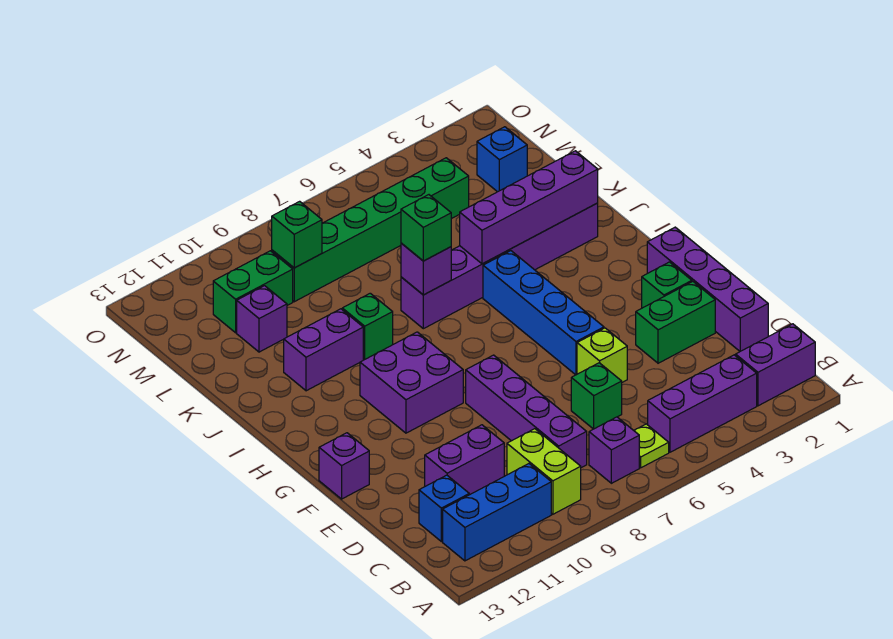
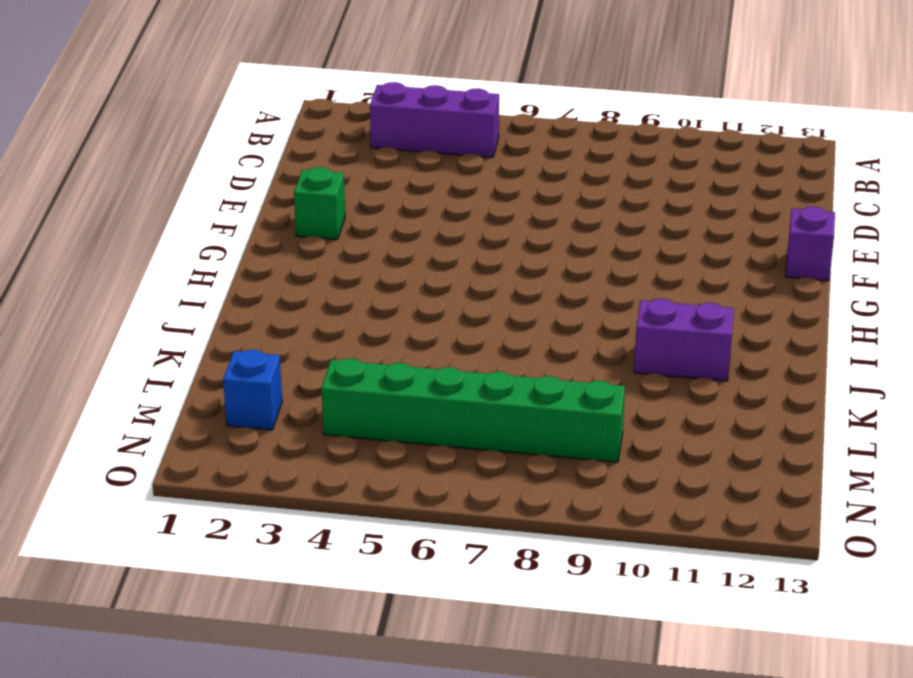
none -> purple brick B1:B2 level 1
none -> lime plate B6 level 1
none -> purple brick B7 level 1

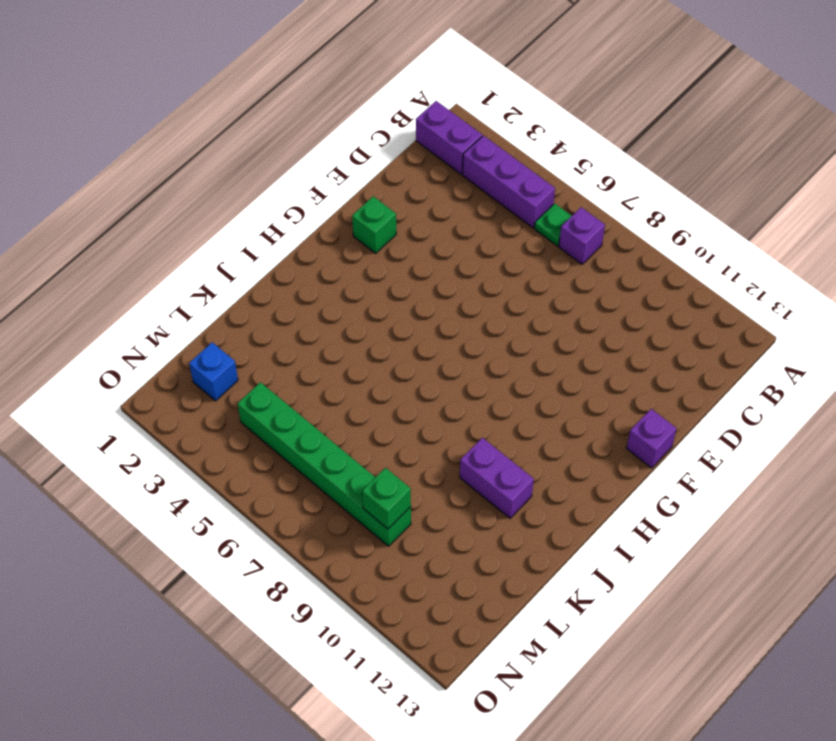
green plate B6 level 1 -> lime plate B6 level 1
none -> lime brick B9:C9 level 1
none -> blue brick B10:B12 level 1
none -> purple brick C8:F8 level 1

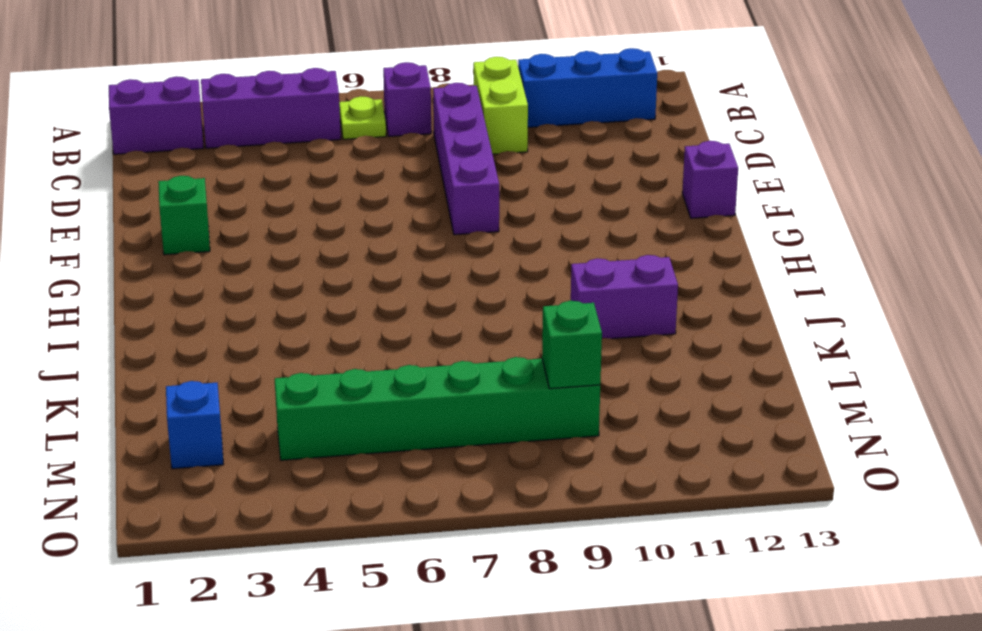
none -> blue brick C12 level 1
none -> purple brick D1:G1 level 1
none -> green brick D6 level 1

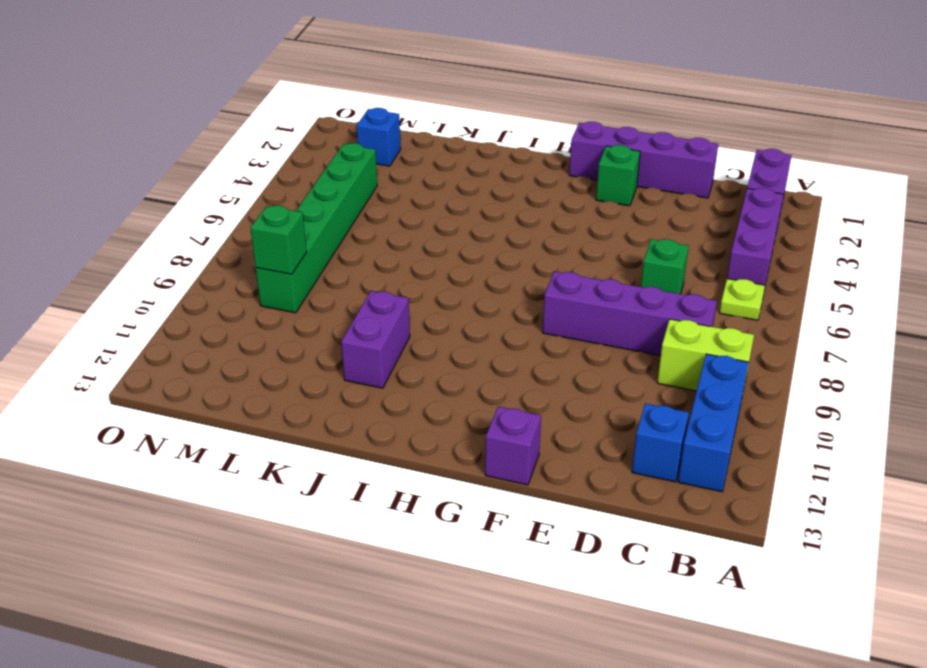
none -> purple brick B7 level 1
none -> purple brick D10:D11 level 1
none -> green brick E2:E3 level 1

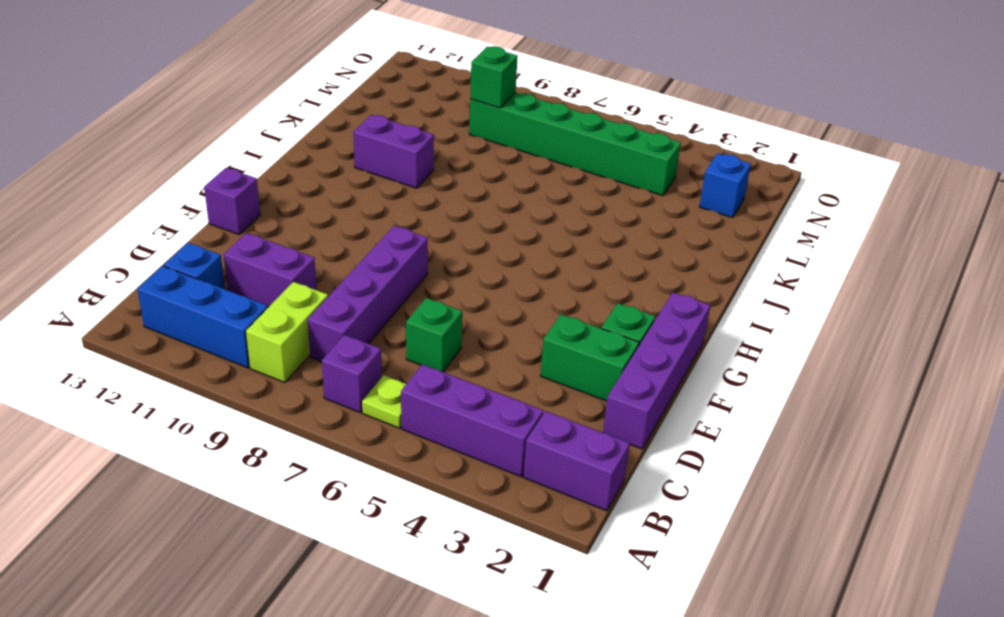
none -> lime brick E5 level 1
none -> blue brick F5:I5 level 1
none -> purple brick G9:H10 level 1

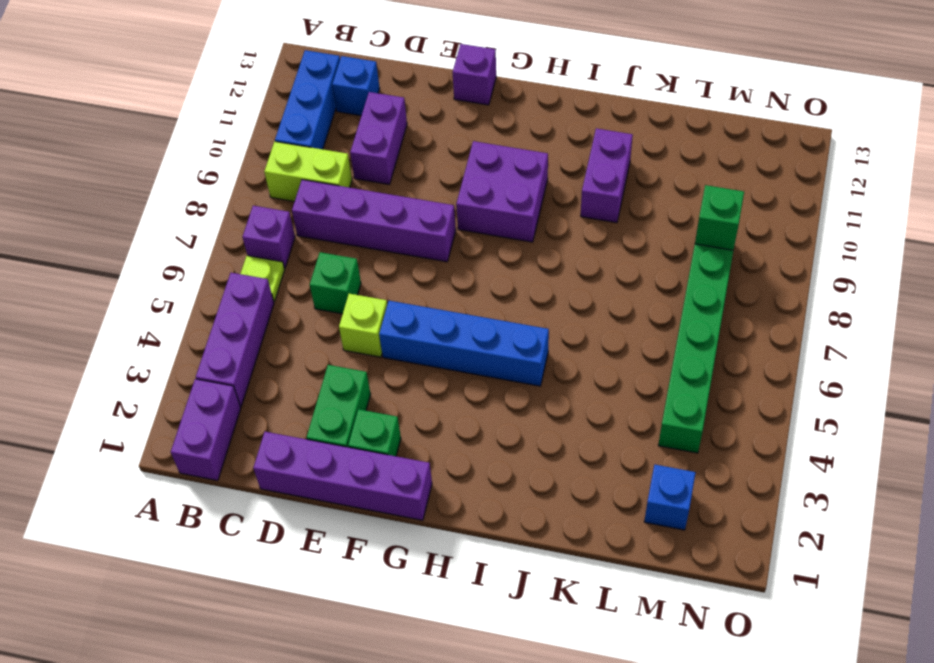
none -> purple brick J2:J7 level 1
none -> green brick J9 level 1
none -> purple brick L11 level 1

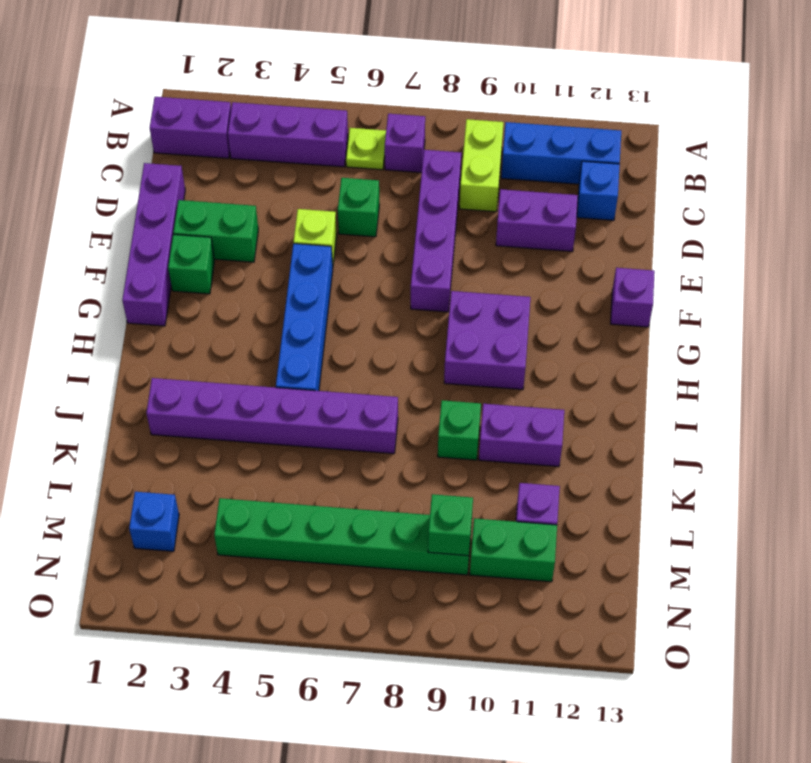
none -> purple brick J2:J5 level 2
none -> purple brick J7 level 2
none -> green brick J7 level 3

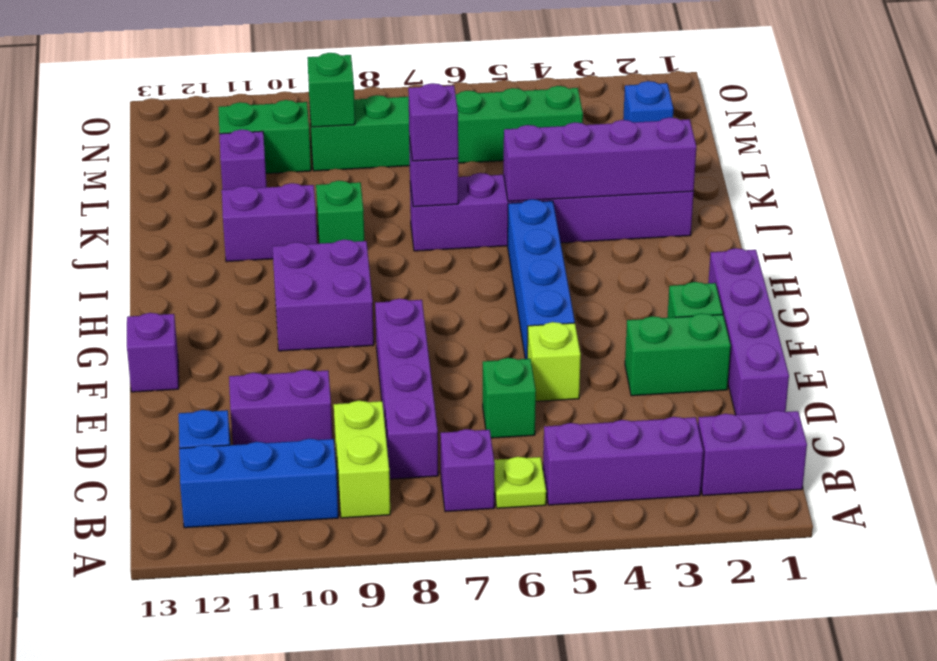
purple brick J7 level 3 -> green brick J7 level 3

